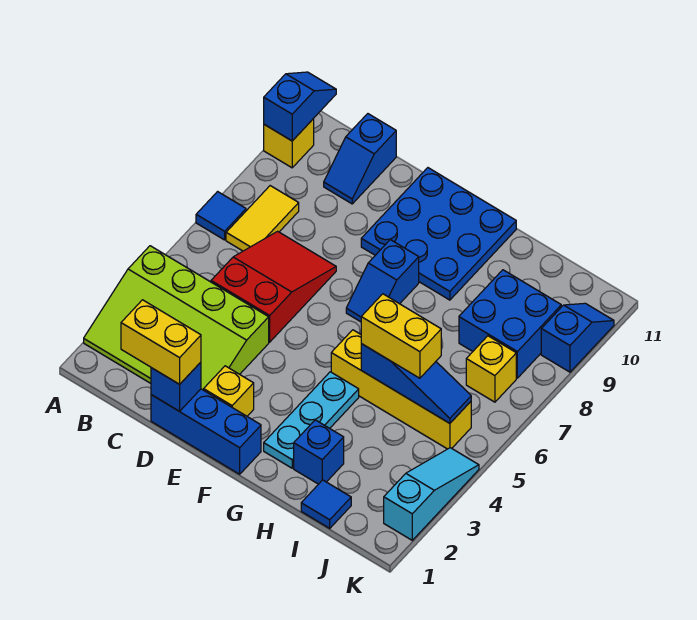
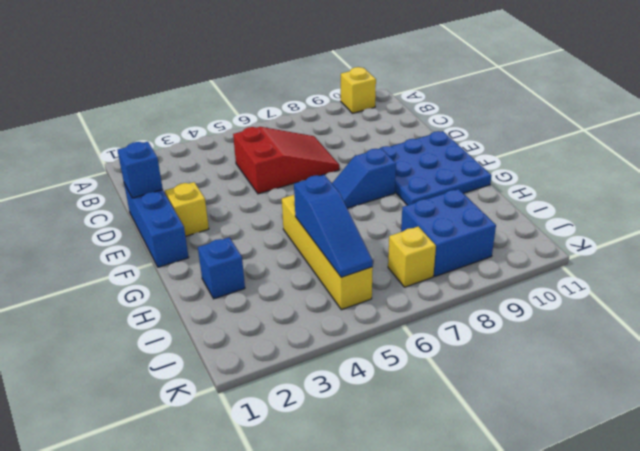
none -> lime slope A2:D4 level 1 top 4
none -> blue tile A7 level 1
none -> yellow tile B7:B8 level 1

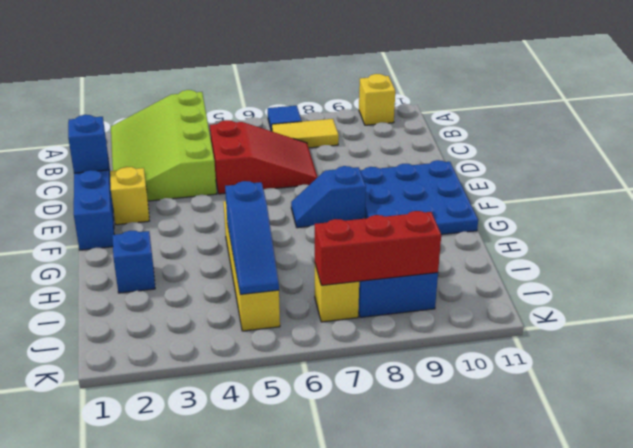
red brick J7:J9 level 2 -> none
none -> blue slope C10:C11 level 1 top 11
none -> cyan plate G2:G4 level 1
none -> blue tile I1 level 1

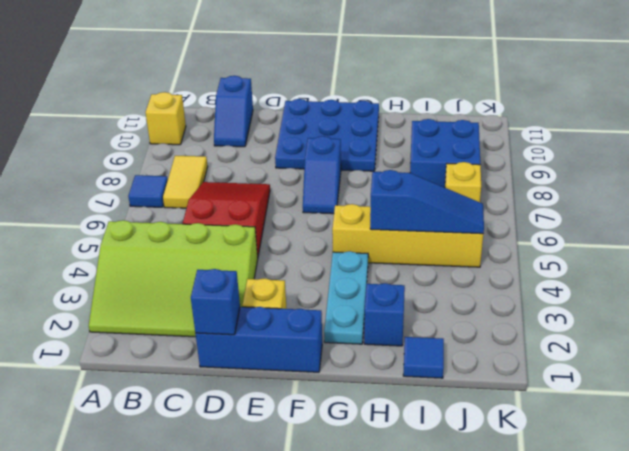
none -> cyan slope K2:K4 level 1 top 2
none -> blue slope K9:K10 level 1 top 9
none -> blue slope A10:A11 level 2 top 10

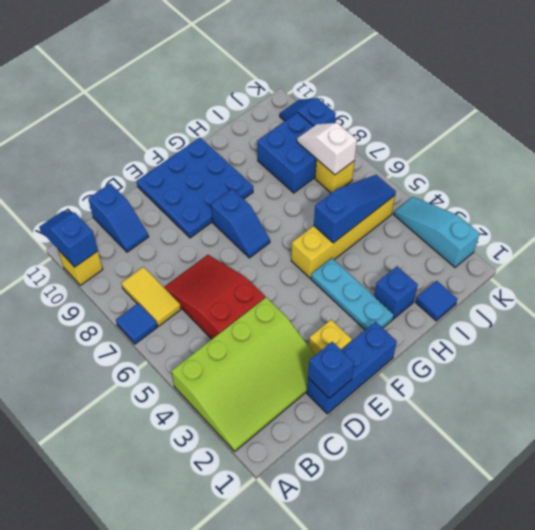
white slope J7:J8 level 2 top 7 -> none
none -> yellow brick C1:D1 level 3
none -> yellow brick H5:I5 level 3

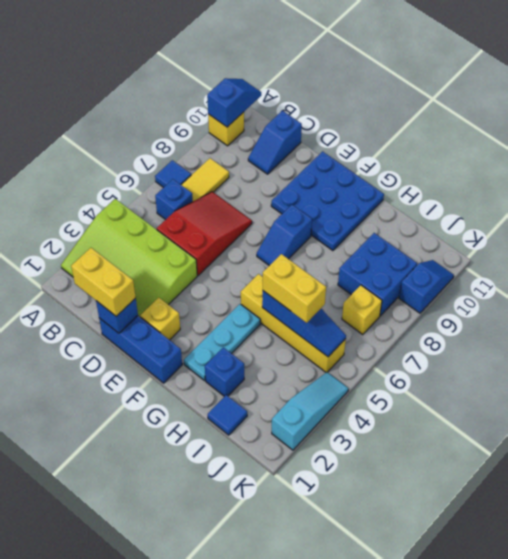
blue brick B6 level 1 -> none

